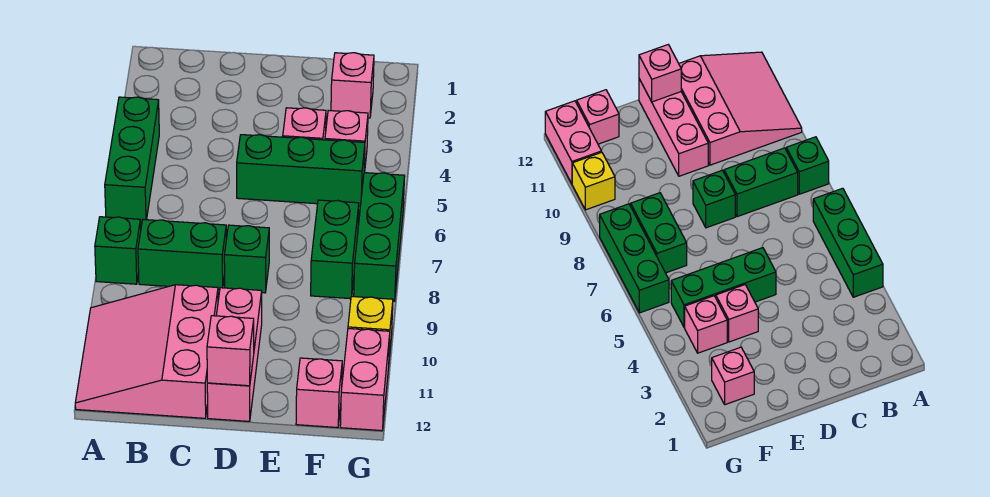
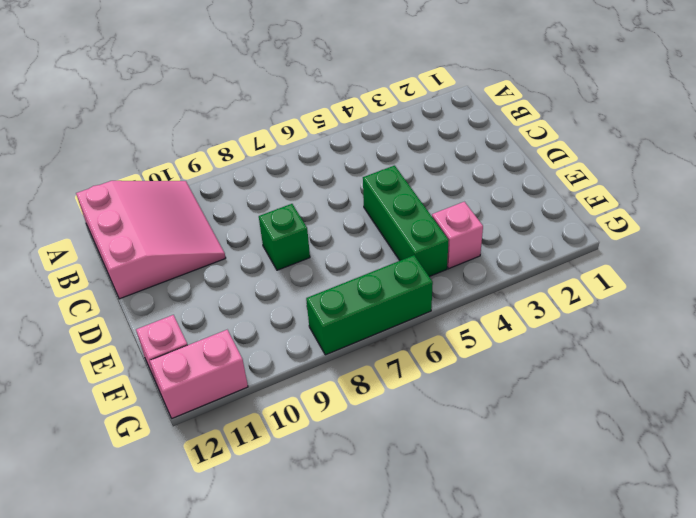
pink slope A10:C12 level 1 top 12 -> pink slope A10:C12 level 1 top C
none -> green brick A4:A6 level 1
none -> green brick A8 level 1
none -> green brick B8:C8 level 1

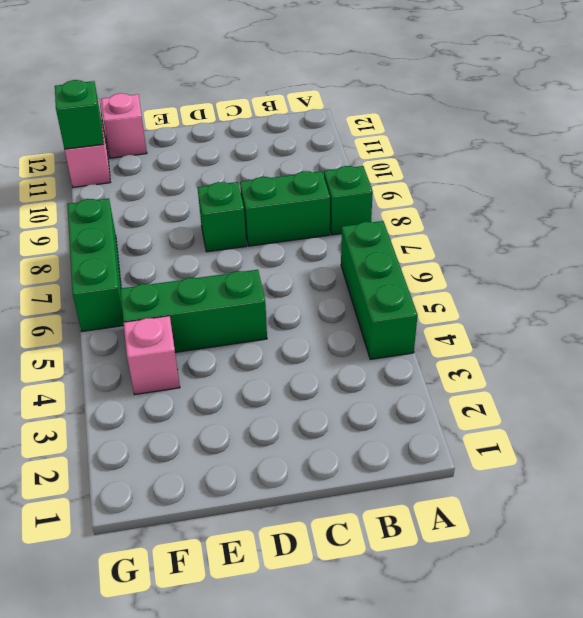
green brick G11 level 2 -> none
none -> pink slope A10:C12 level 1 top C
none -> pink brick D10:D12 level 1
none -> pink brick E4 level 1

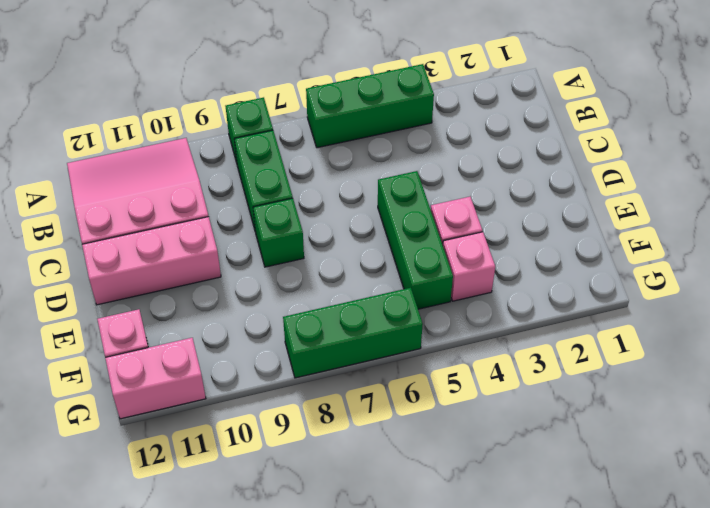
none -> pink brick F2 level 1
none -> green brick F7:F8 level 1
none -> yellow brick G10 level 1

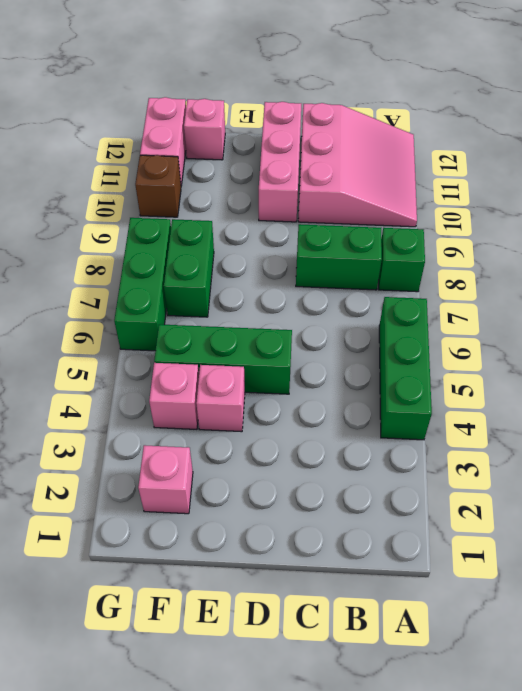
brown brick G10 level 1 -> yellow brick G10 level 1
none -> green brick D8 level 1
none -> pink brick D12 level 2

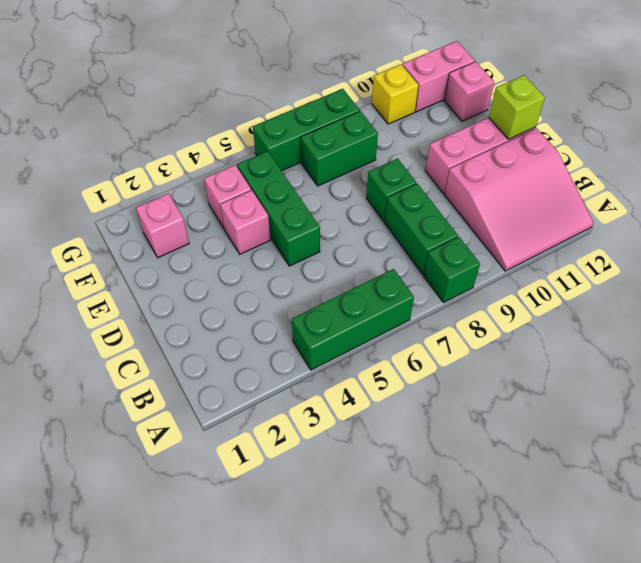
lime brick D12 level 2 -> pink brick D12 level 2

